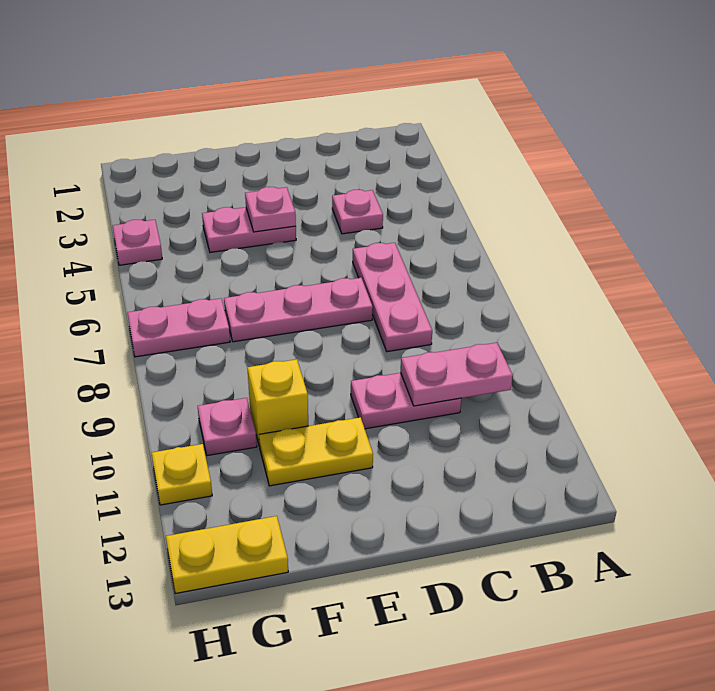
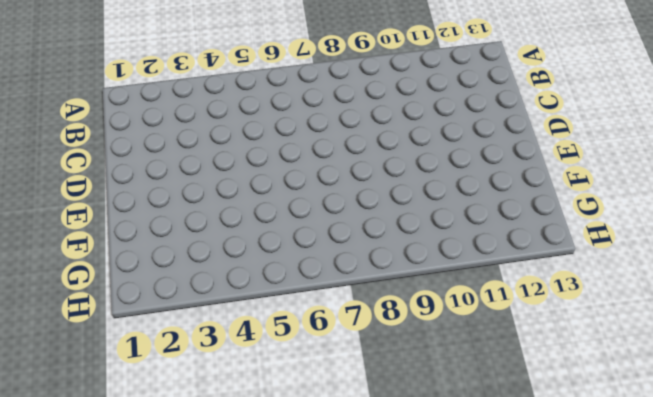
none -> pink plate C4 level 1
none -> pink plate C6:C8 level 1
none -> pink plate C10:D10 level 1

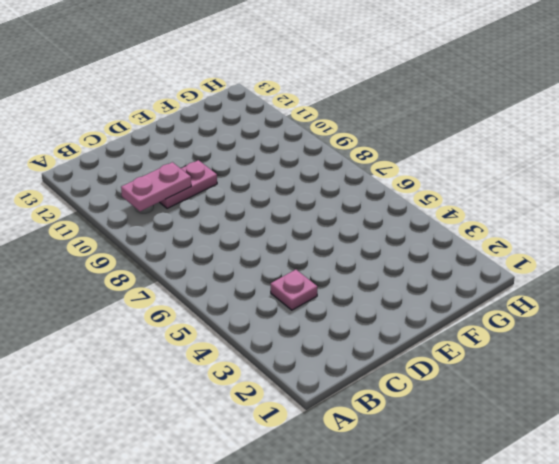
none -> pink plate C6:C8 level 1
none -> pink plate D7:F7 level 1
none -> pink plate E4:F4 level 1

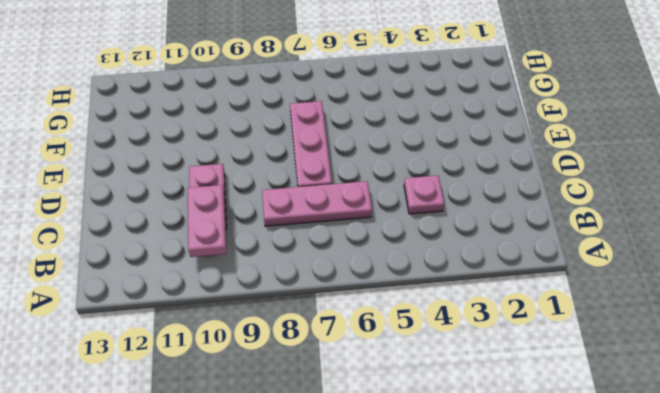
none -> pink plate E4:F4 level 1
none -> yellow plate E11:F11 level 1
none -> yellow brick F10 level 1

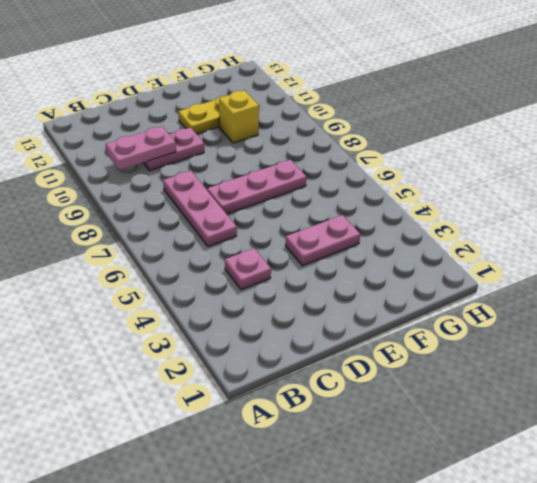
none -> pink plate G7:H7 level 1
none -> pink plate G10 level 1
none -> yellow plate G13:H13 level 1

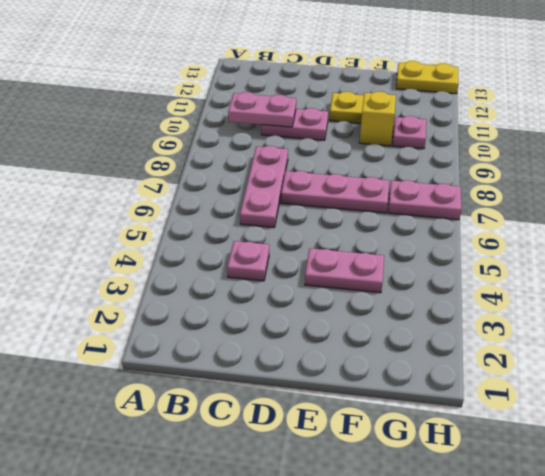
none -> pink plate H4 level 1
none -> yellow plate H11 level 1
none -> pink plate E4 level 2

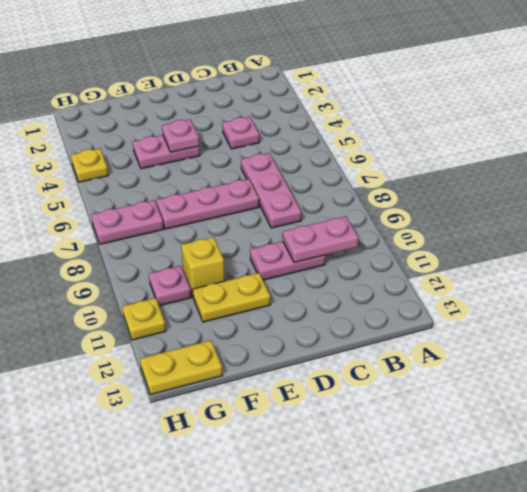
yellow plate H4 level 1 -> pink plate H4 level 1

